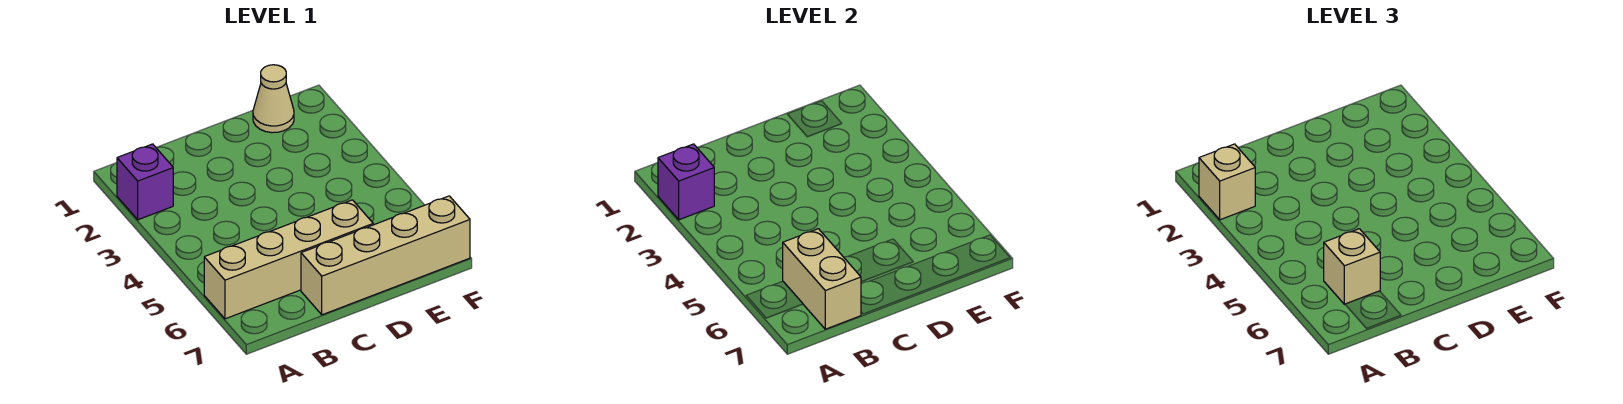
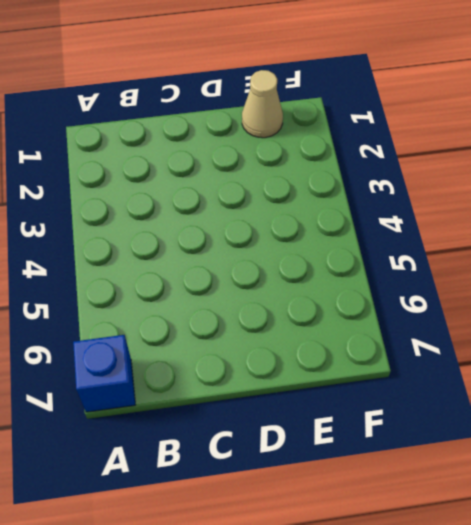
blue brick A7 level 1 -> none
none -> purple brick A2 level 1
none -> tan brick A6:D6 level 1

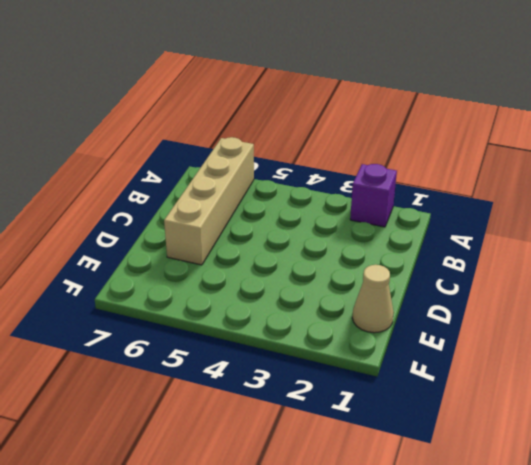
none -> tan brick C7:F7 level 1
none -> purple brick A2 level 2

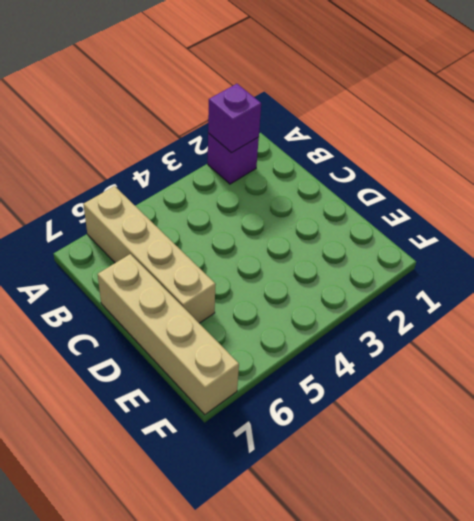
none -> tan cone E1 level 1
none -> tan brick B6:B7 level 2

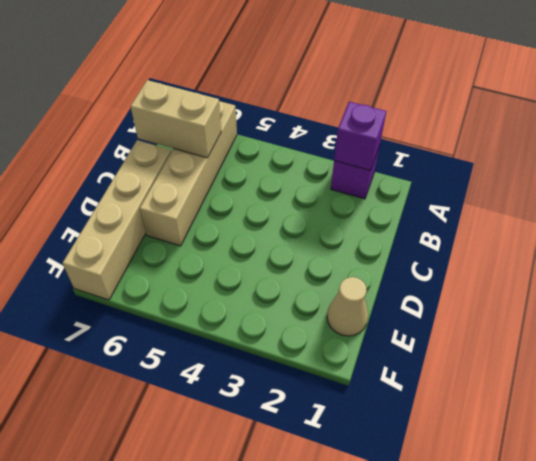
none -> tan brick A2 level 3
none -> tan brick B6 level 3

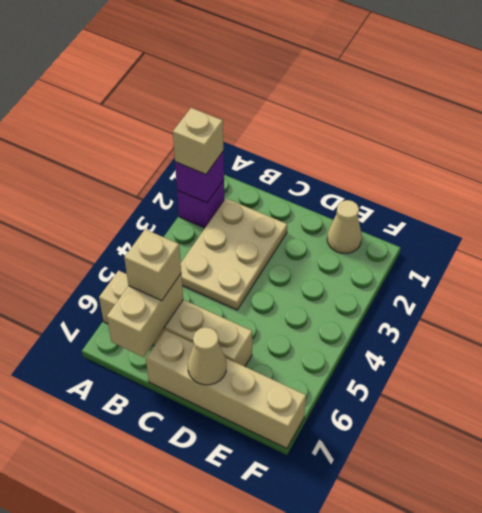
tan plate B2:C4 level 1 -> none
tan cone D7 level 2 -> none

